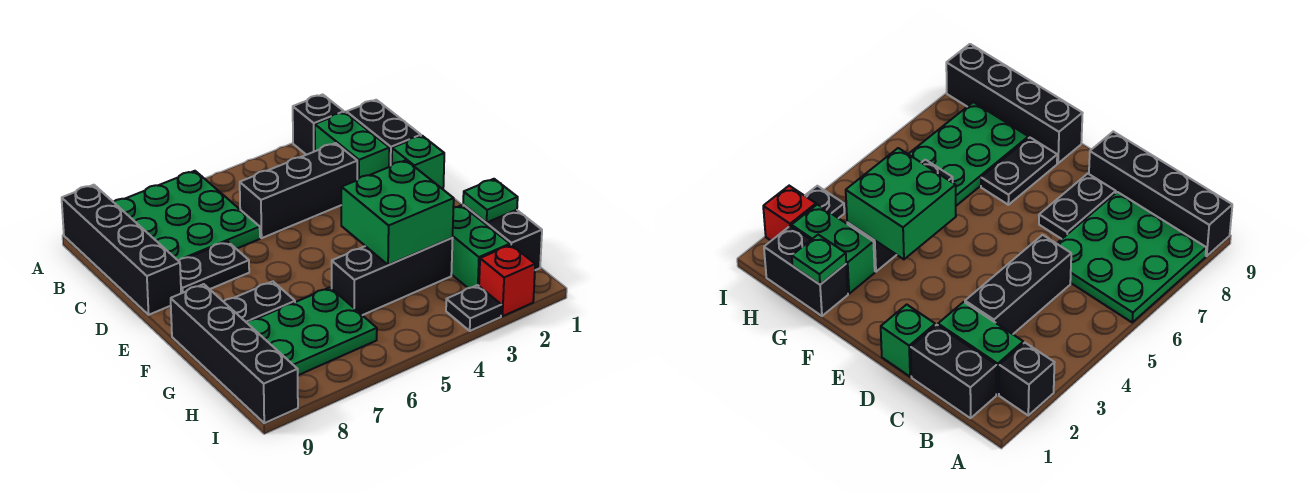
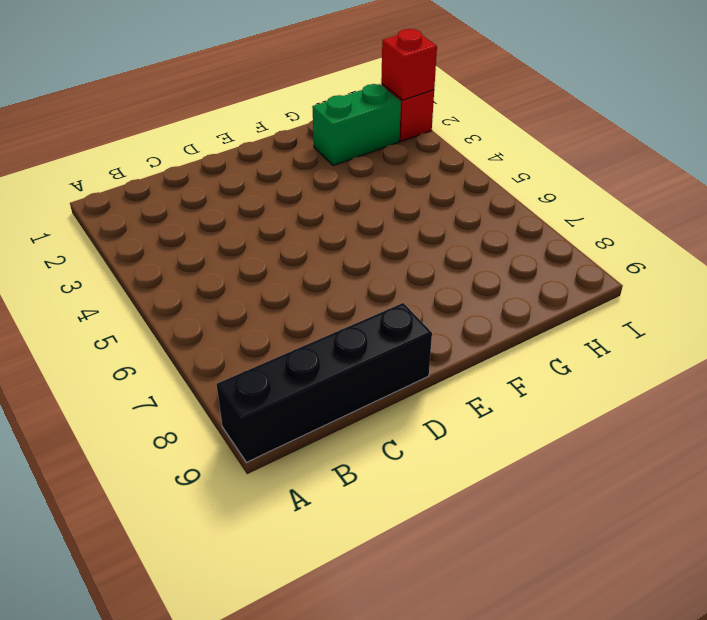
red brick I2 level 2 -> none
none -> black brick A2 level 1
none -> green plate A6:C8 level 1
none -> black brick B1:C1 level 1

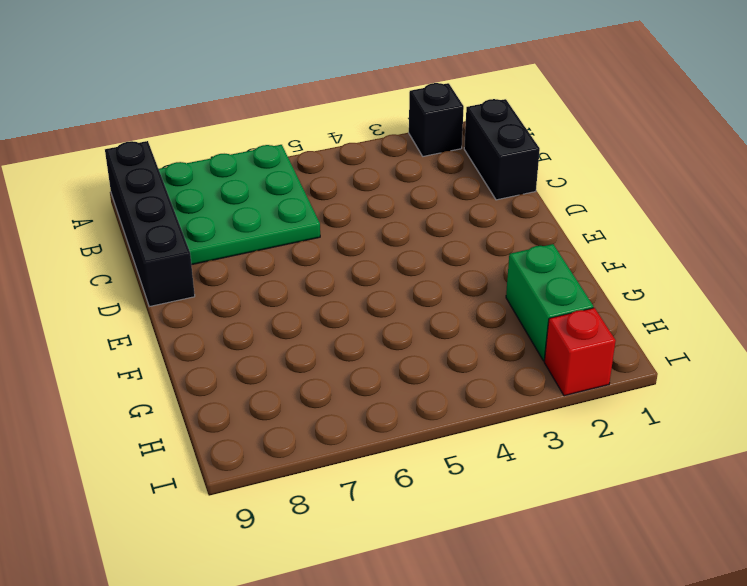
none -> green brick B2:C2 level 1
none -> black brick C3:C5 level 1
none -> green brick D1 level 1

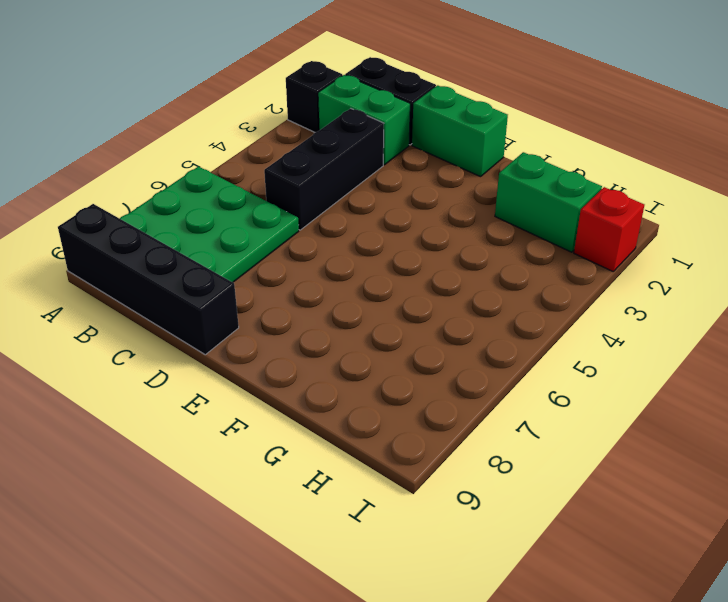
green brick D1:E1 level 1 -> green brick D1 level 1
none -> black plate D7:D8 level 1
none -> black plate F7:F8 level 1
none -> black brick F9:I9 level 1

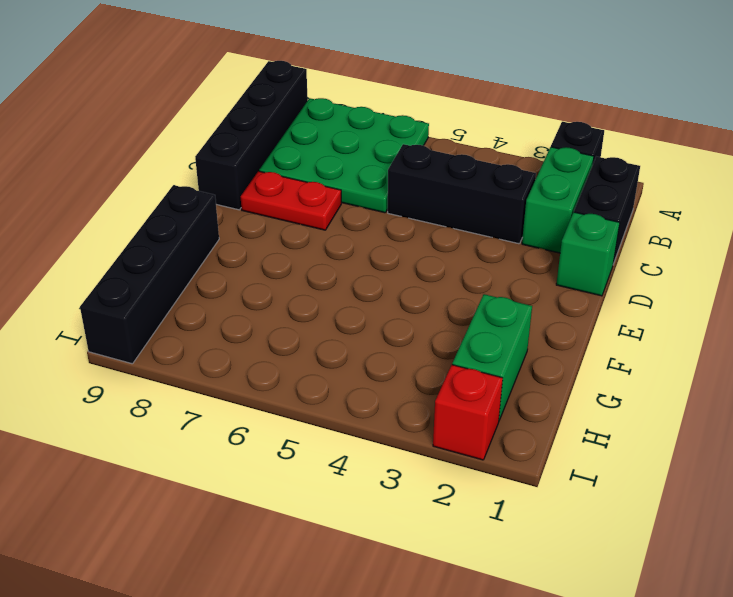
red plate D7:D8 level 1 -> black plate D7:D8 level 1
none -> black plate F7:F8 level 1
none -> black brick G1:H1 level 1
none -> black brick G3:G5 level 1

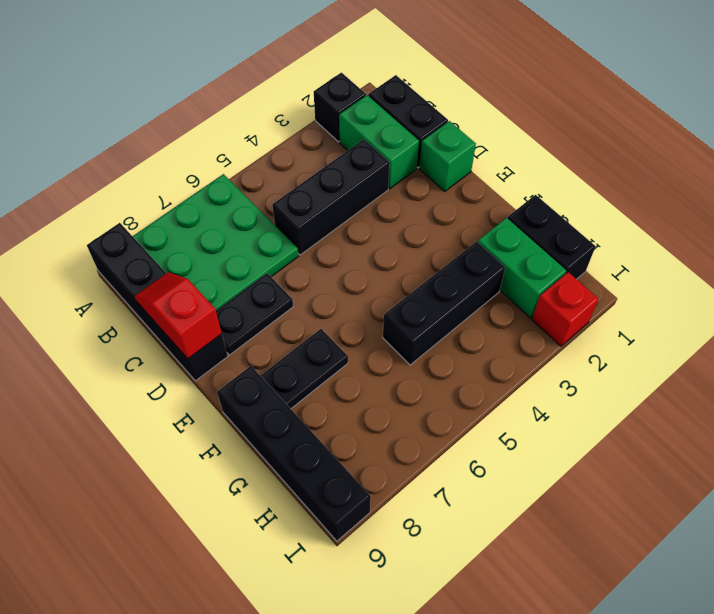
red slope C9:D9 level 2 top D -> none
none -> green plate G6:H8 level 1
none -> black plate I3 level 1
none -> green brick F3:G4 level 2

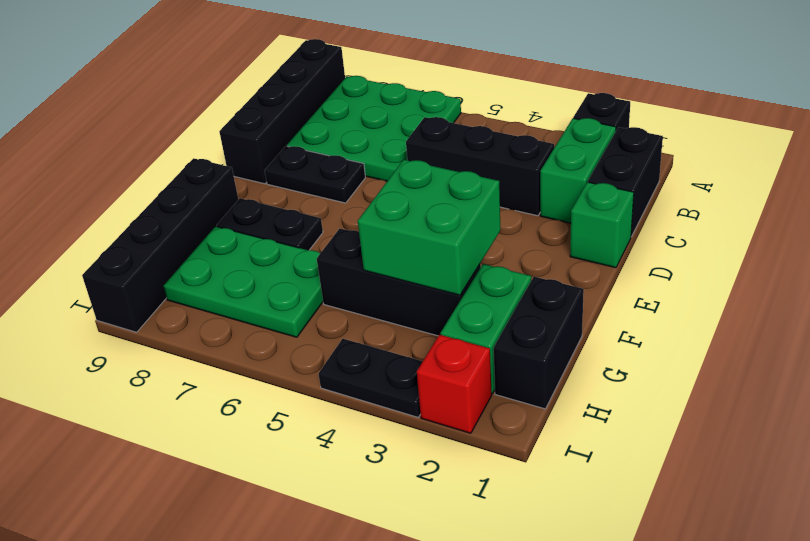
black plate I3:I4 level 1 -> black plate I3 level 1
none -> green plate G1 level 2

